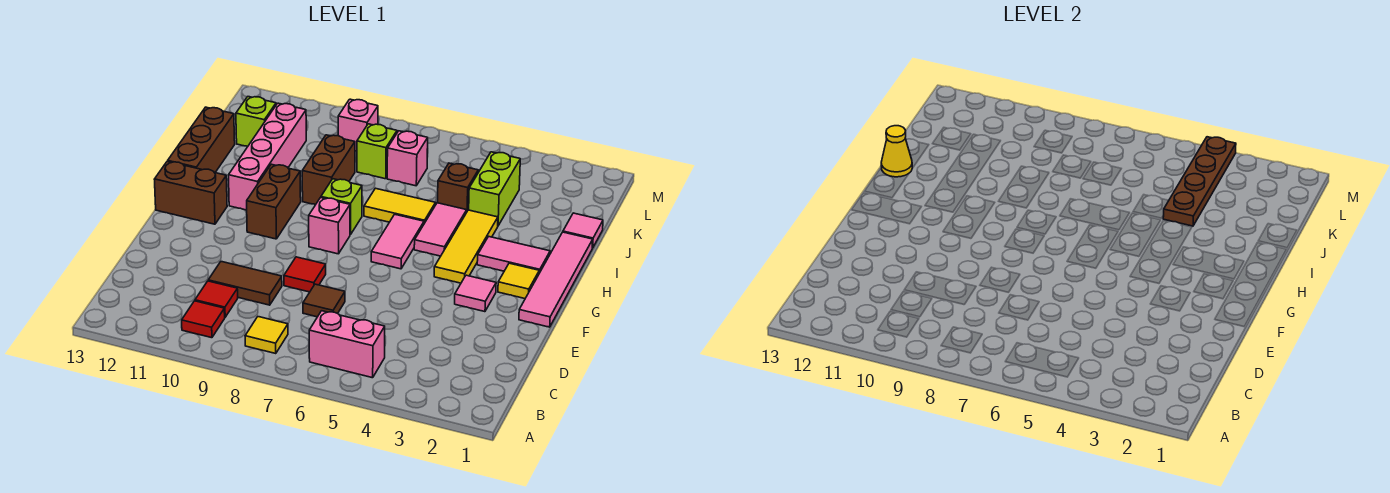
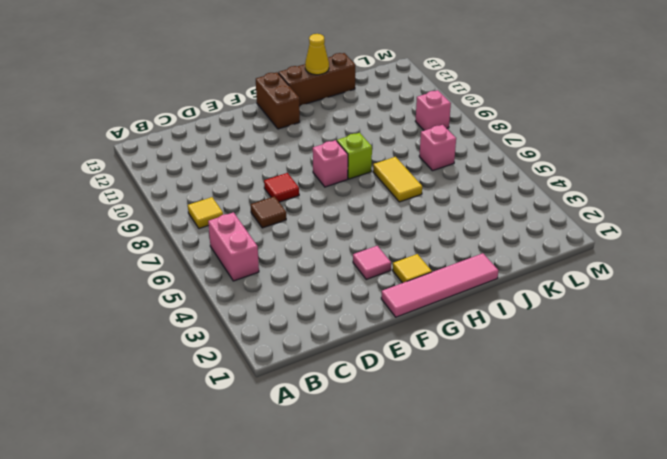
none -> red tile B10 level 1
none -> red tile C10 level 1
none -> brown tile D9:D10 level 1
none -> yellow tile G4:I4 level 1

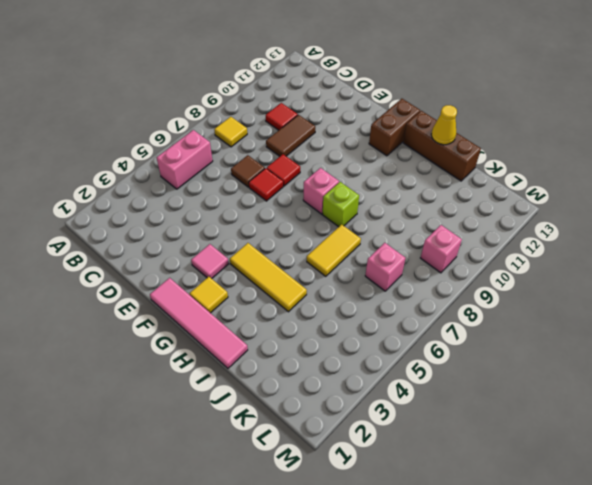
red tile E7 level 1 -> red tile B10 level 1
none -> pink tile G6:H6 level 1
none -> brown brick G10:H10 level 1
none -> pink tile H2:H3 level 1
none -> pink tile H5:I5 level 1

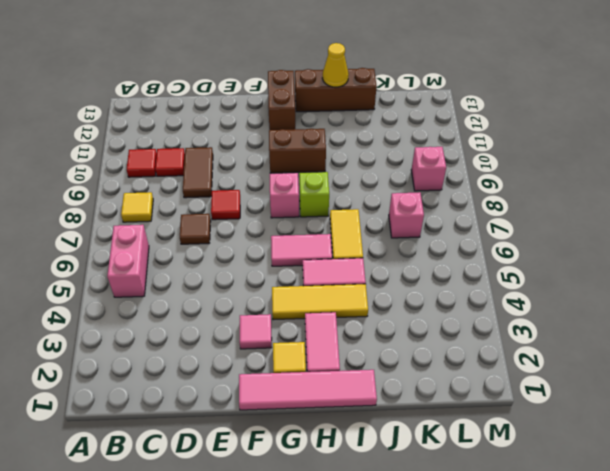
none -> pink brick H11:K11 level 1
none -> brown brick I9:J9 level 1
none -> pink tile J1 level 1
none -> lime brick J4:K4 level 1

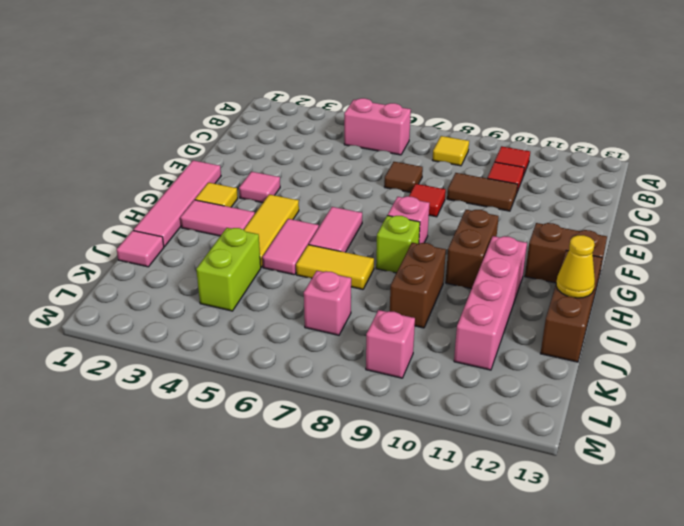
none -> brown brick J5 level 1
none -> lime brick K8 level 1
none -> lime brick K12 level 1
none -> brown plate J4:M4 level 2

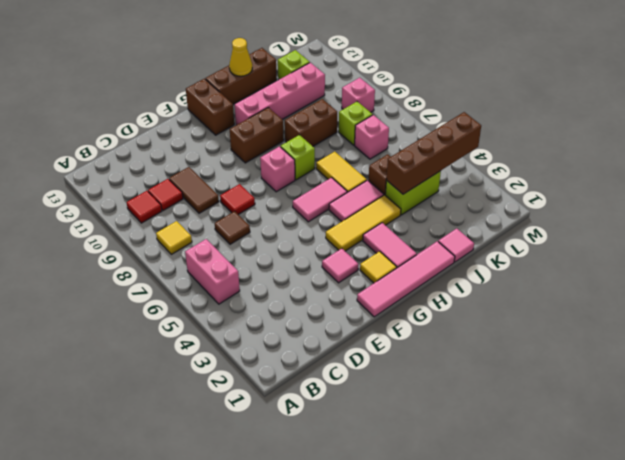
brown brick J4:M4 level 2 -> brown plate J4:M4 level 2

